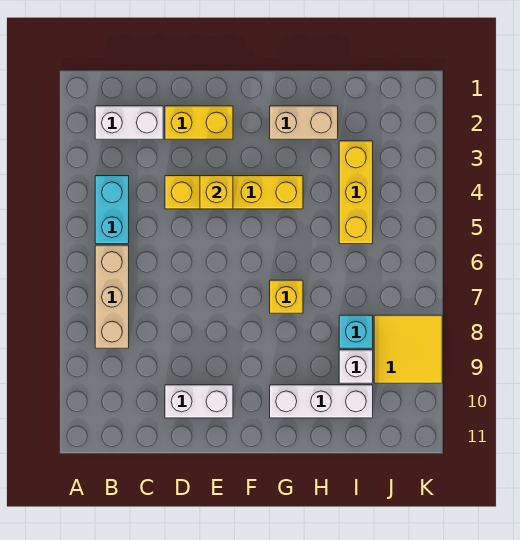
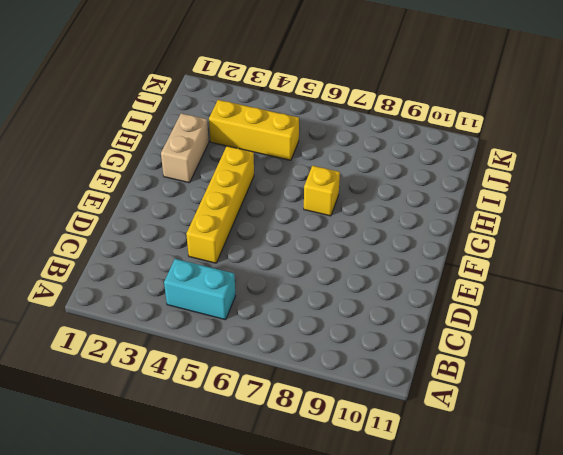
none -> white brick B2:C2 level 1
none -> tan brick B6:B8 level 1
none -> yellow brick D2:E2 level 1

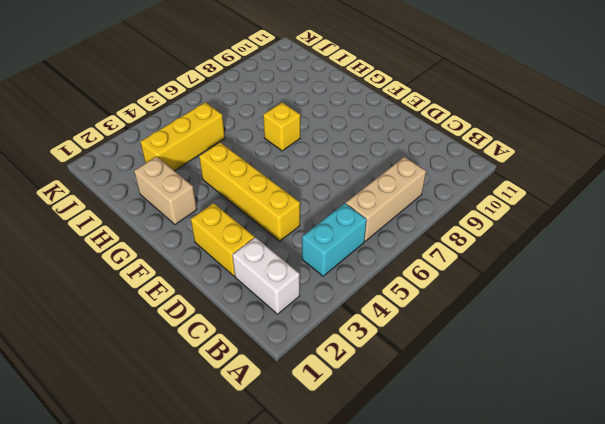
none -> white brick D10:E10 level 1
none -> white brick G10:I10 level 1
none -> cyan brick I8 level 1

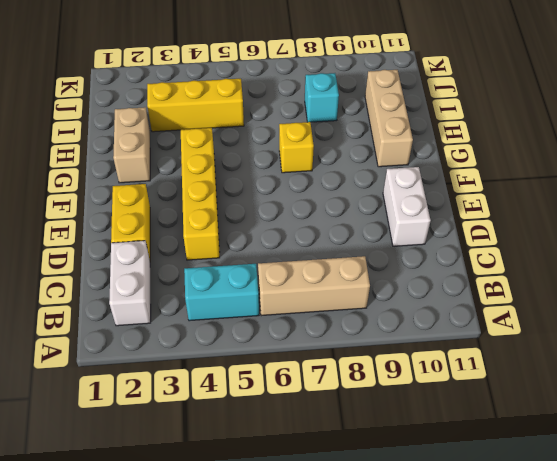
tan brick G10:I10 level 1 -> white brick G10:I10 level 1
none -> white brick I9 level 1
none -> yellow tile J8:K9 level 1
none -> yellow brick E4 level 2

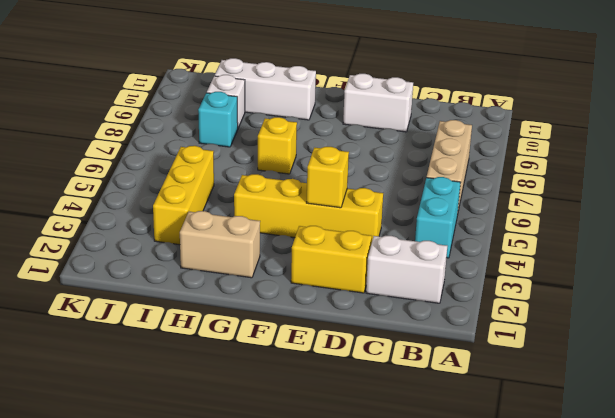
none -> yellow tile J8:K9 level 1

